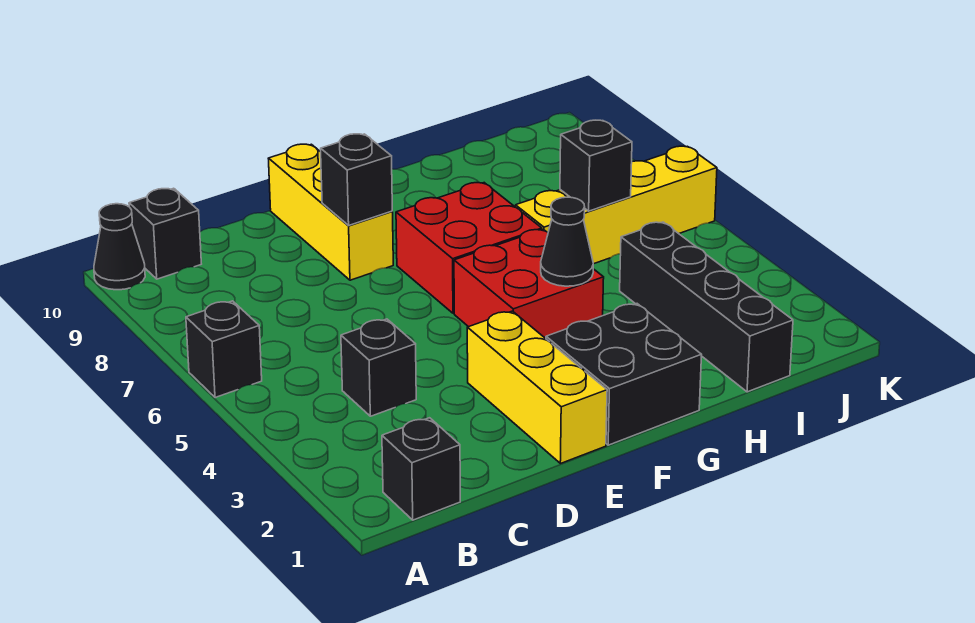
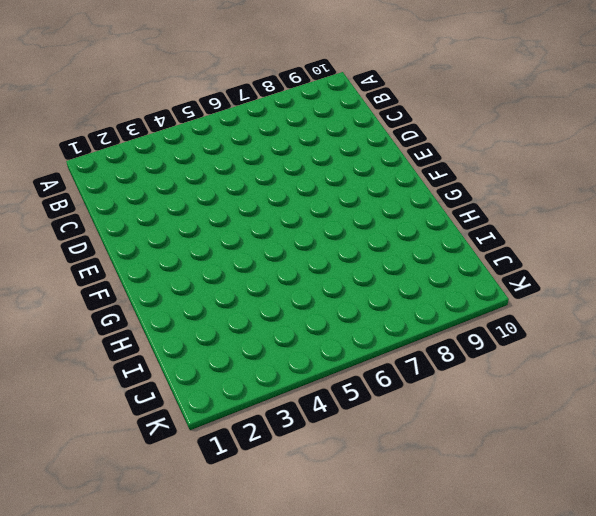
none -> black brick A6 level 1
none -> black cone A10 level 1
none -> black brick B1 level 1

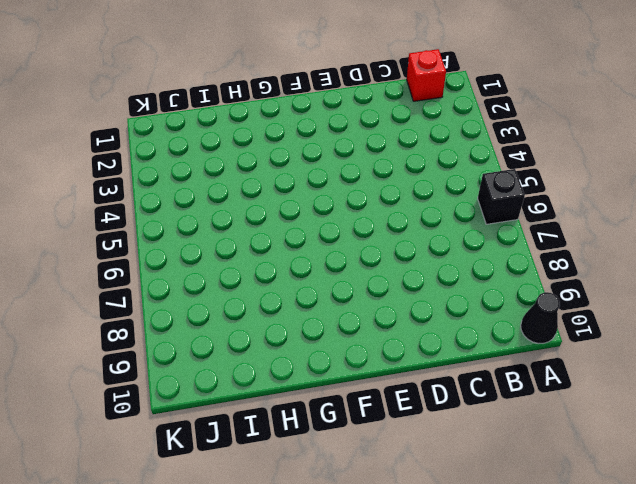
red brick B1 level 1 -> black brick B1 level 1
none -> black brick B10 level 1
none -> black brick C4 level 1
none -> yellow brick E1:E3 level 1

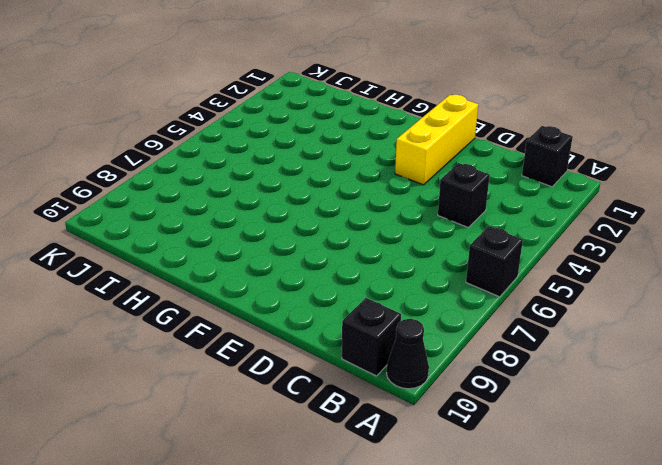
none -> yellow brick E8:E10 level 1
none -> black brick F1:G2 level 1
none -> red brick F4:G5 level 1

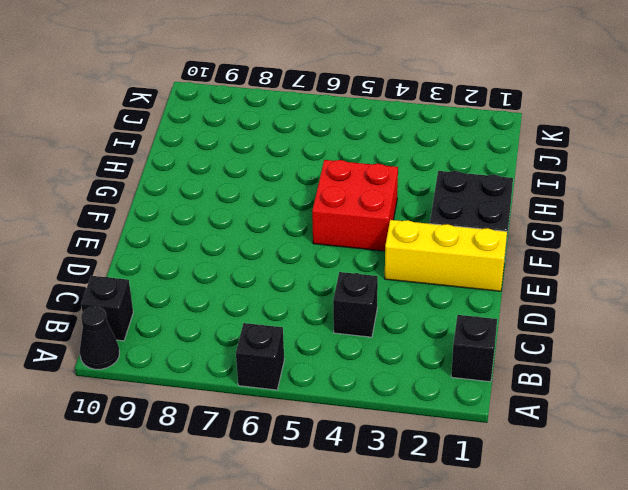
none -> yellow brick E8:E10 level 1
none -> red brick F6:G7 level 1
none -> yellow brick H6:K6 level 1

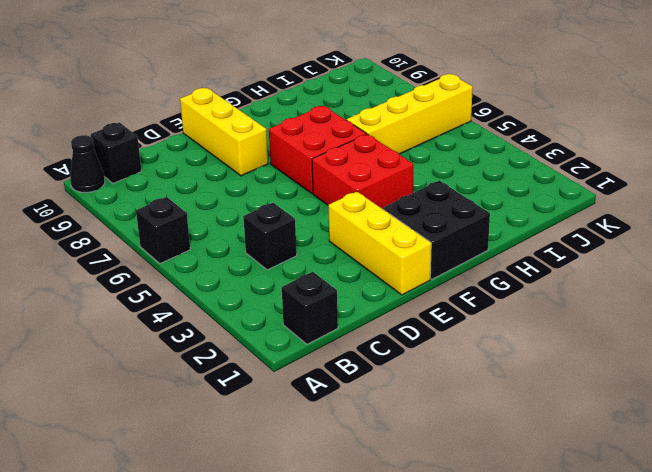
none -> black brick I1:I4 level 1
none -> black brick E8 level 2
none -> black cone G4 level 2

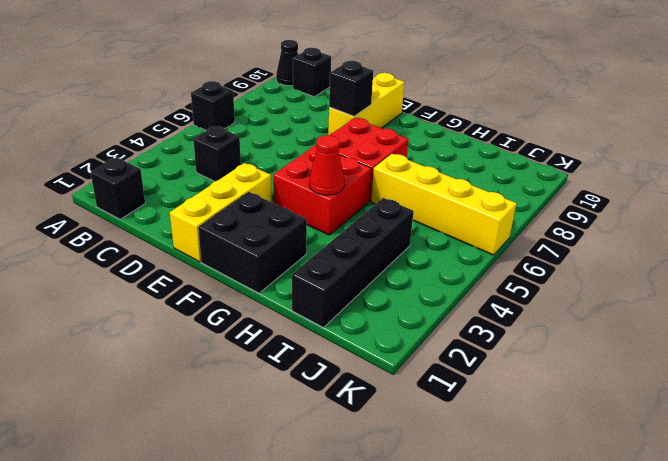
red cone G4 level 2 -> black cone G4 level 2
none -> black brick I6 level 2

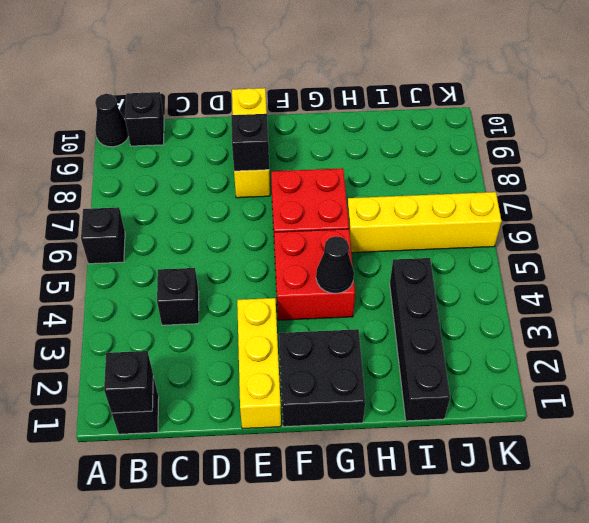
black brick B1 level 2 -> black brick I6 level 2

